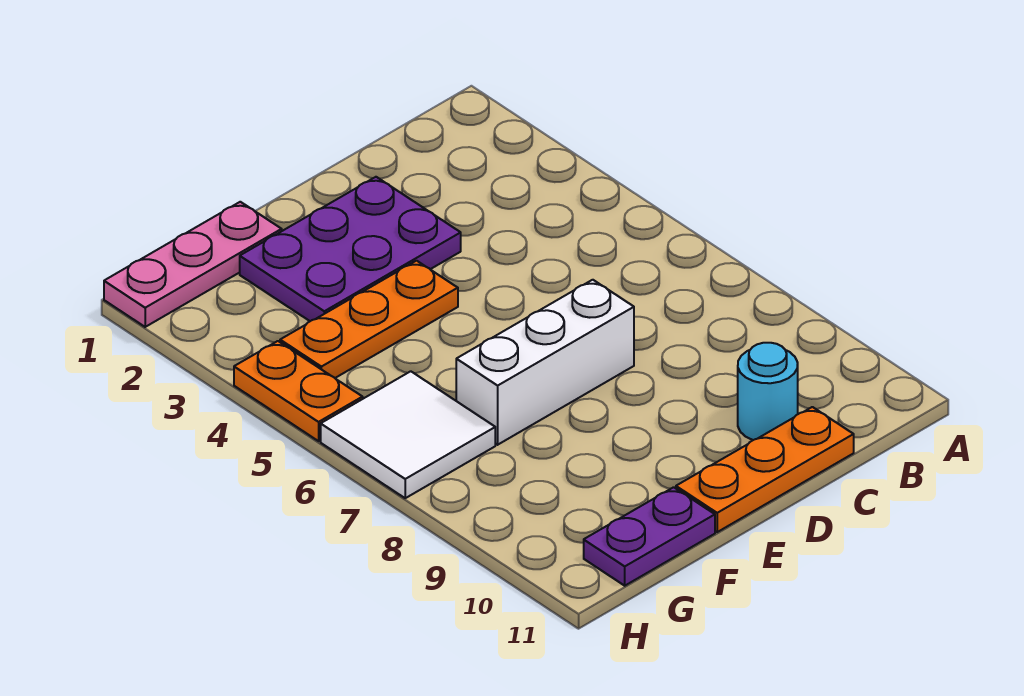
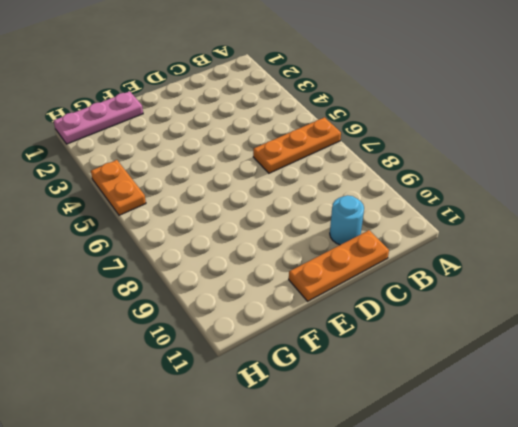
orange plate A6:C6 level 1 -> orange plate E4:G4 level 1
none -> purple plate D2:F3 level 1
none -> white brick D7:F7 level 1

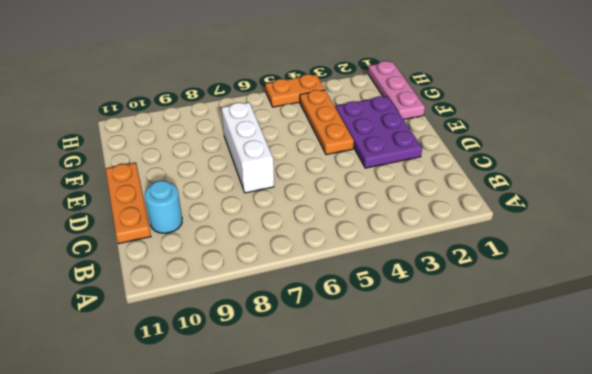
none -> purple plate F11:G11 level 1
none -> white tile G6:H7 level 1

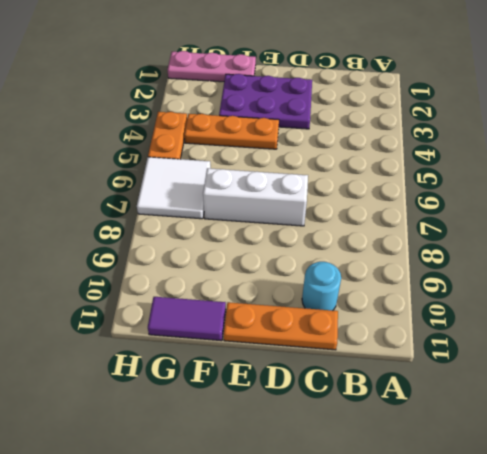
purple tile F11:G11 level 1 -> purple plate F11:G11 level 1

